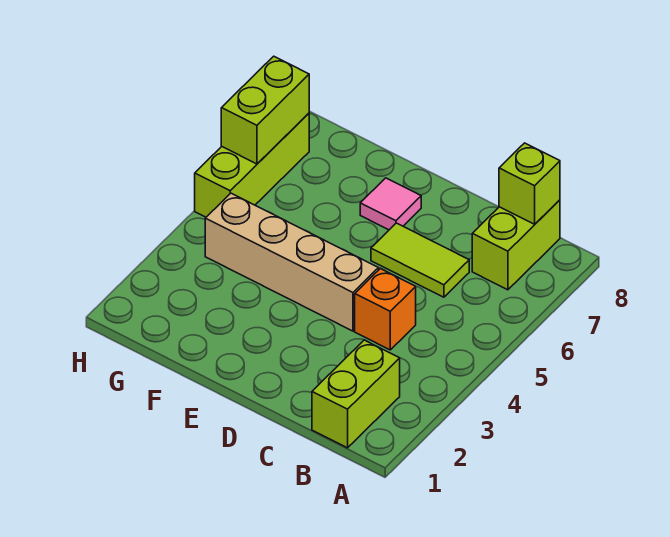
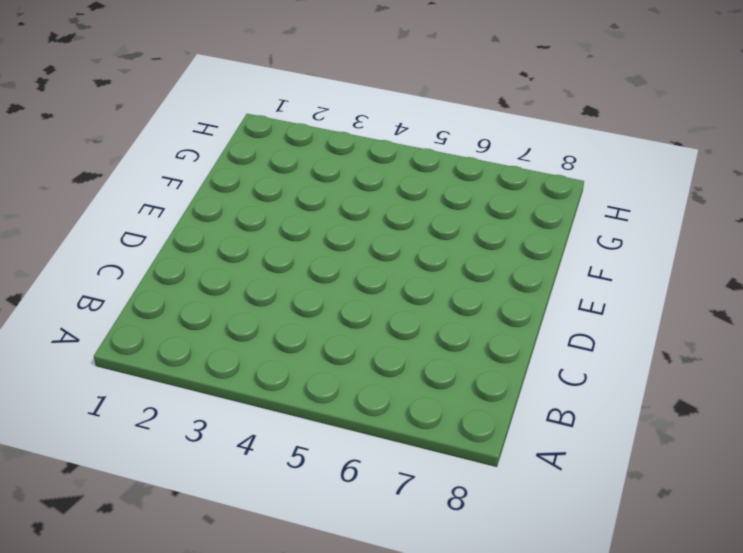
none -> lime brick B1:B2 level 1
none -> lime brick B7:B8 level 1

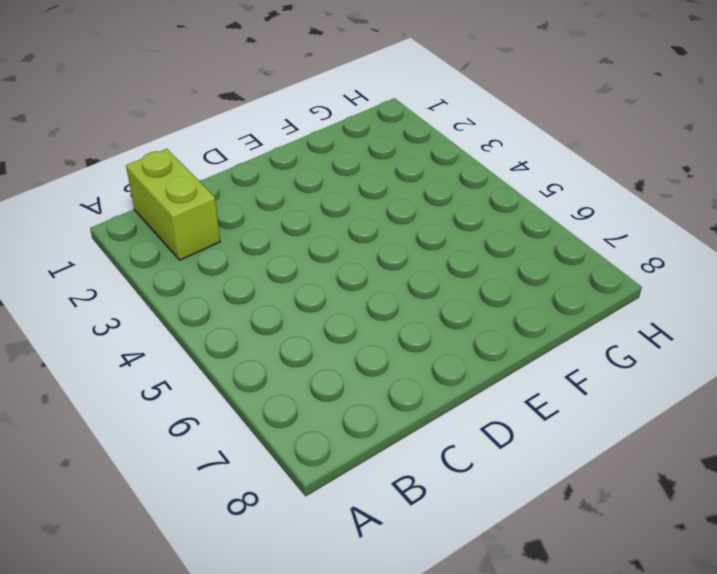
none -> lime brick B7:B8 level 1
none -> orange brick C4 level 1

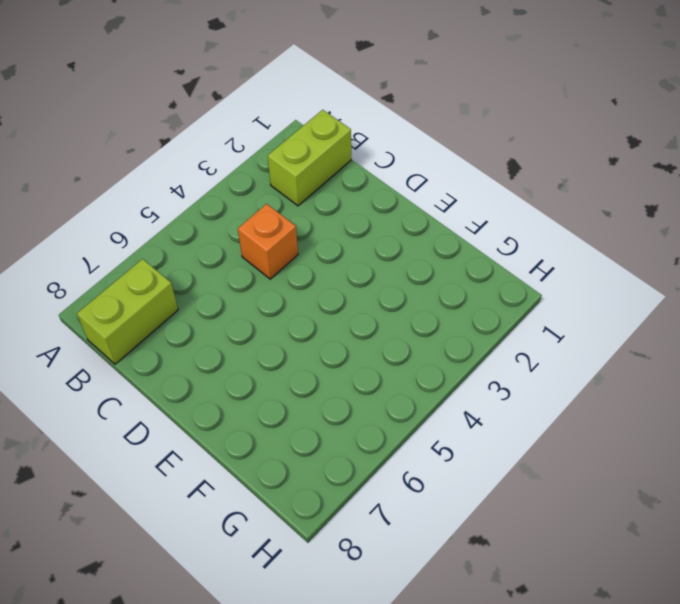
none -> lime tile C6:D6 level 1
none -> tan brick D4:G4 level 1

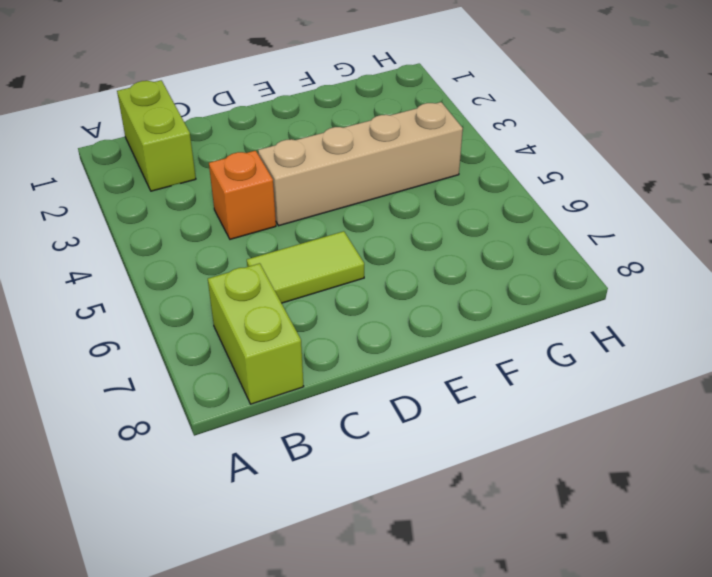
none -> pink tile E7 level 1
none -> lime brick H5:H7 level 1

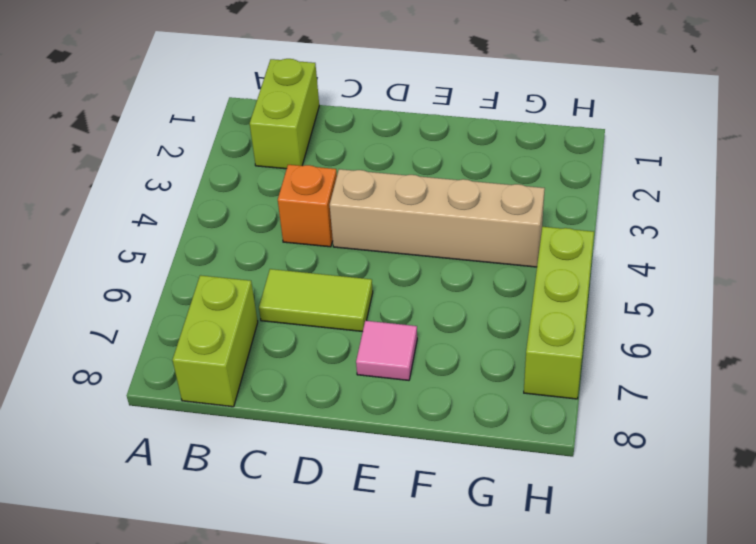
none -> lime brick B8 level 2
none -> lime brick H6:H7 level 2

